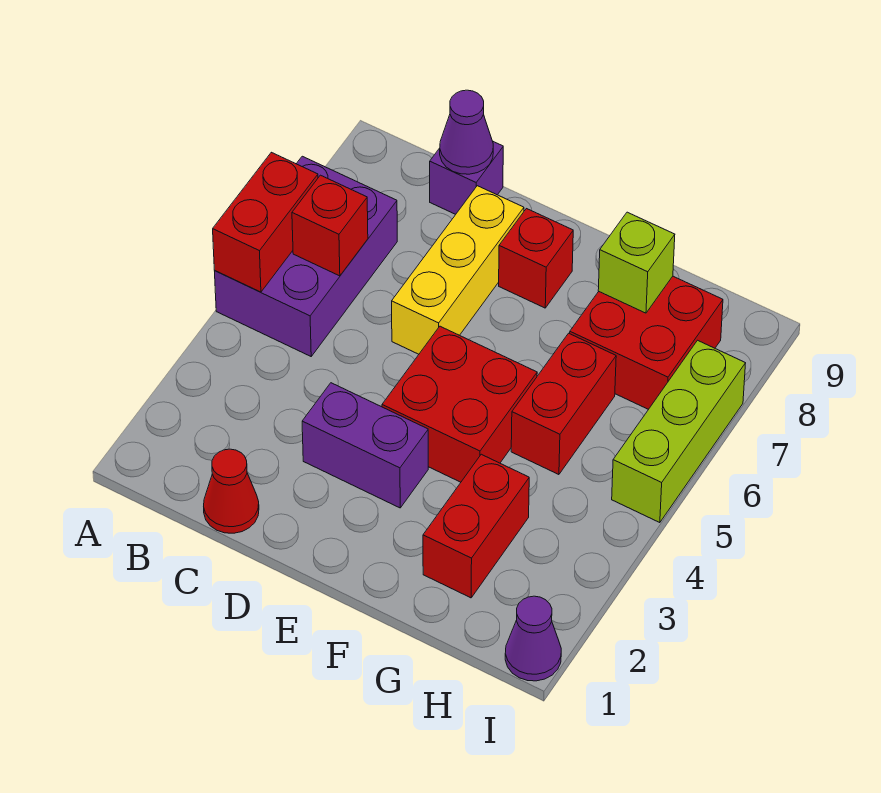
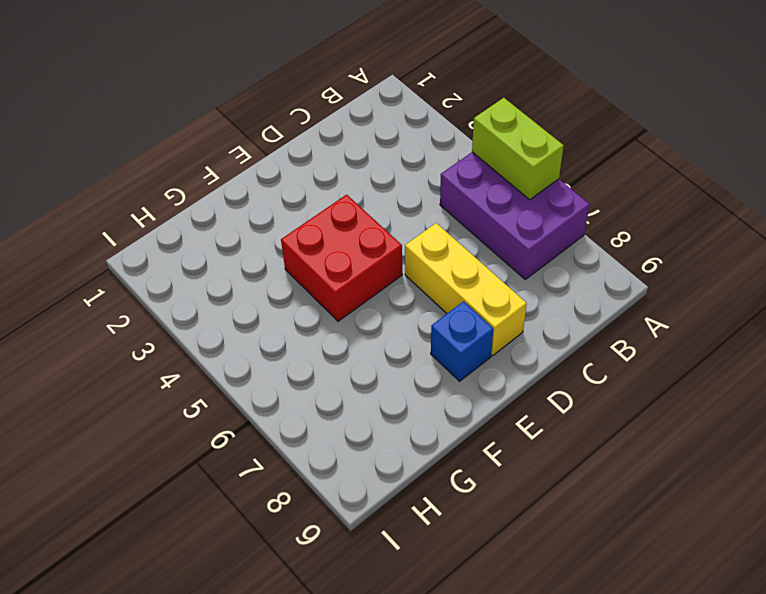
lime brick A5:A6 level 2 -> red brick A5:A6 level 2
blue brick E8 level 1 -> red brick E8 level 1
none -> red cone C1 level 1
none -> purple brick C9 level 1
none -> purple brick D3:E3 level 1

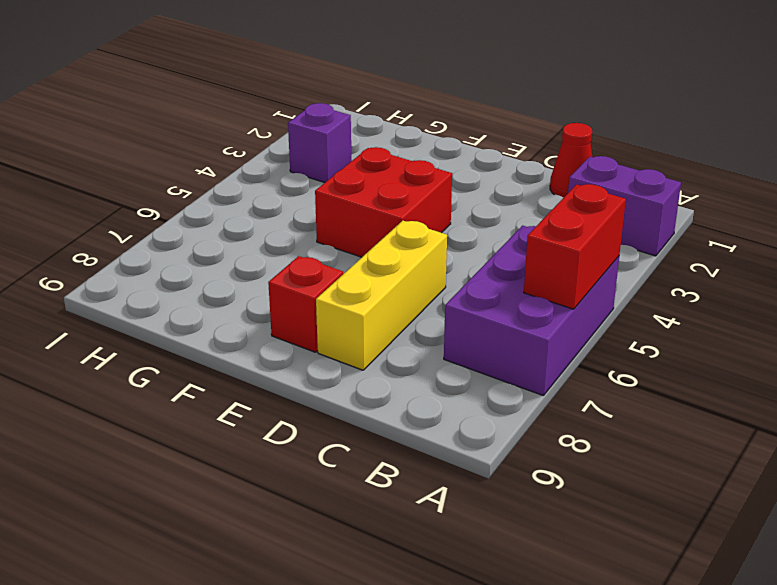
purple brick A2:B2 level 1 -> purple brick D3:E3 level 1
purple brick H3 level 1 -> purple brick C9 level 1
none -> red brick G2:G3 level 1
none -> red brick G5:G6 level 1
none -> red brick G7:H8 level 1

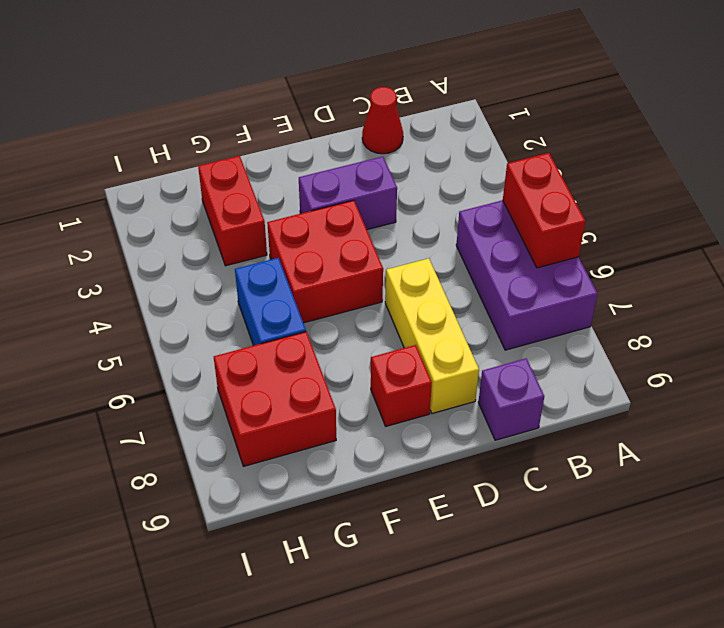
blue brick G5:G6 level 1 -> red brick G5:G6 level 1
none -> purple cone I1 level 1
none -> lime brick I5:I7 level 1
none -> red brick B6 level 2

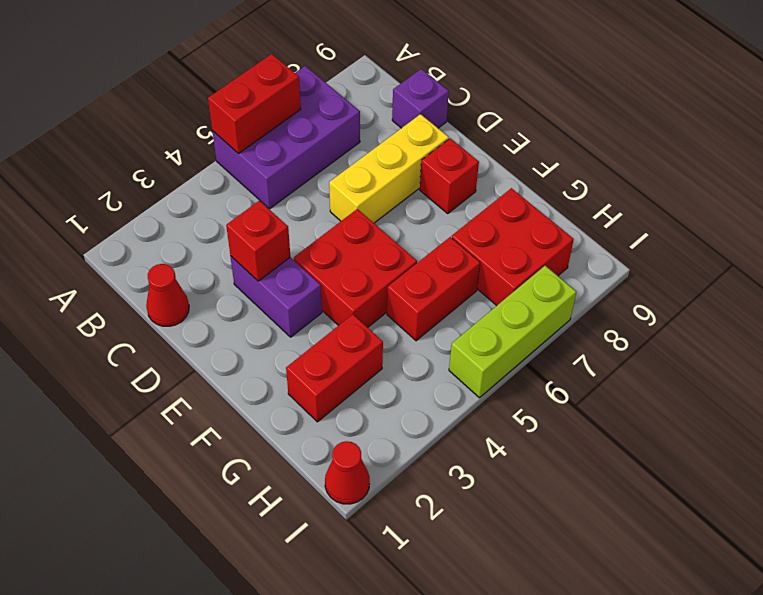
red brick D3 level 2 -> red brick B6 level 2
red cone I1 level 1 -> purple cone I1 level 1
none -> purple cone C9 level 2
none -> lime brick G8 level 2

